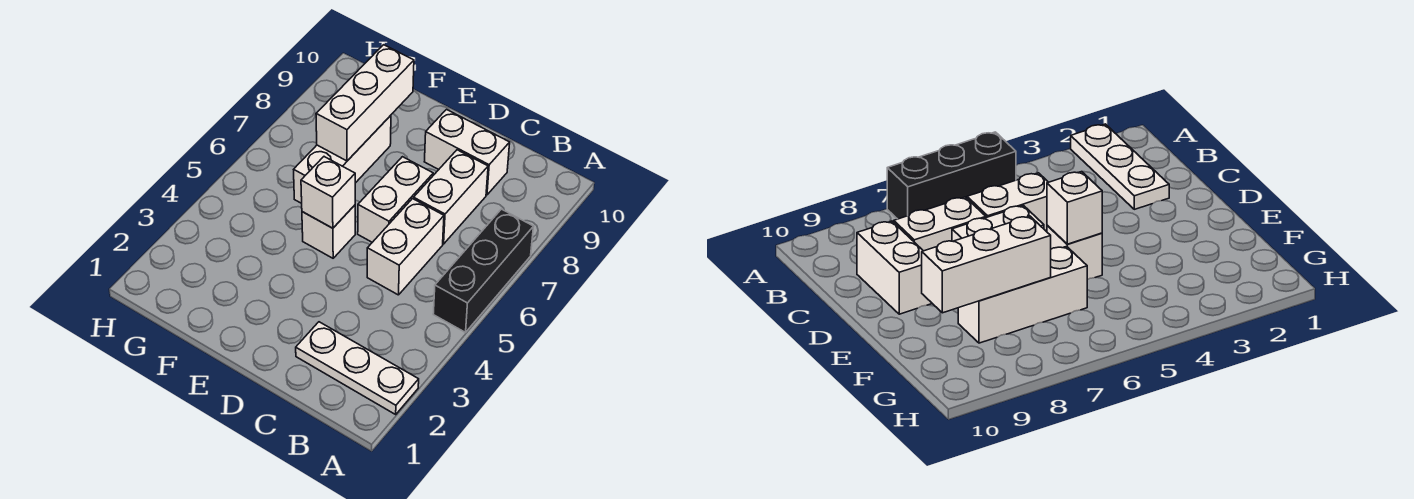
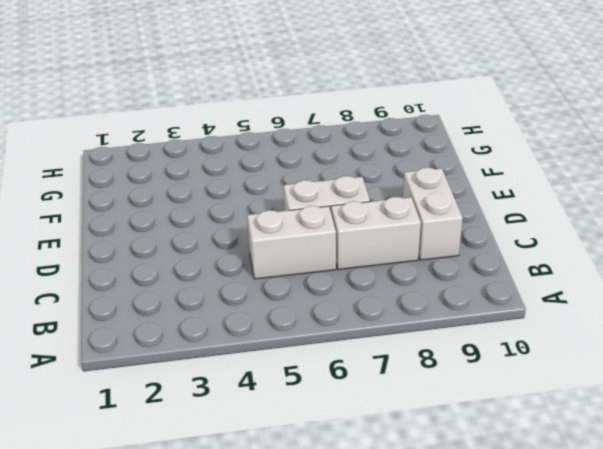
none -> white plate A2:C2 level 1
none -> black brick A5:A7 level 1

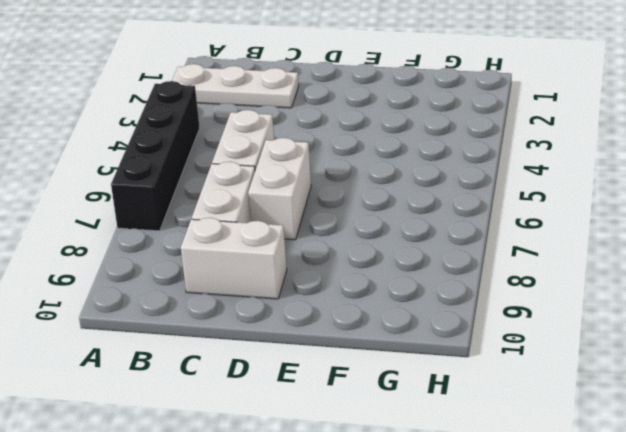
black brick A4:A7 level 1 -> black brick A5:A7 level 1
none -> white brick E5 level 1
none -> white brick F6:F8 level 1

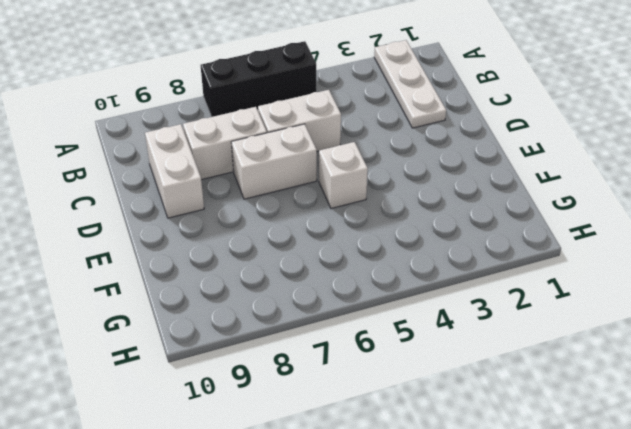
none -> white brick F6:F8 level 1
none -> white brick E5 level 2

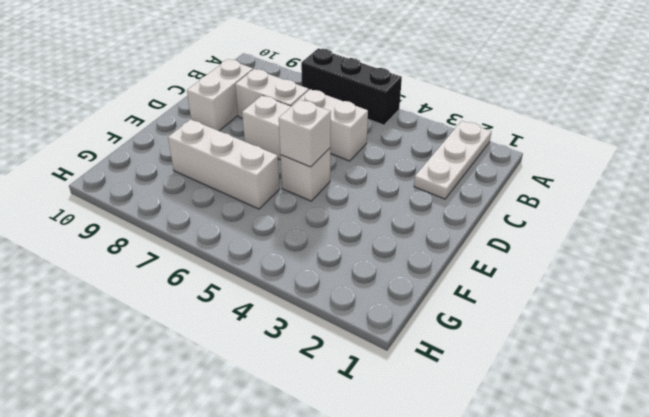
none -> white brick F7:F9 level 2

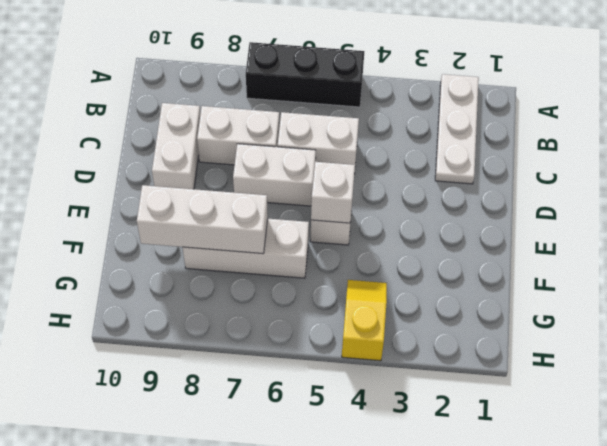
yellow slope G4:H4 level 1 top H -> none

